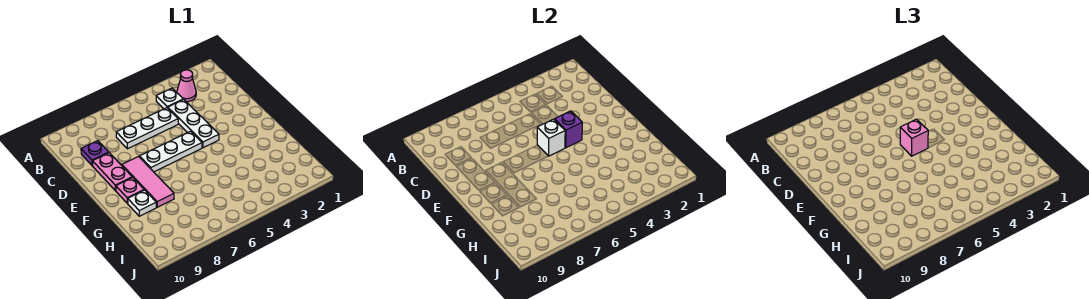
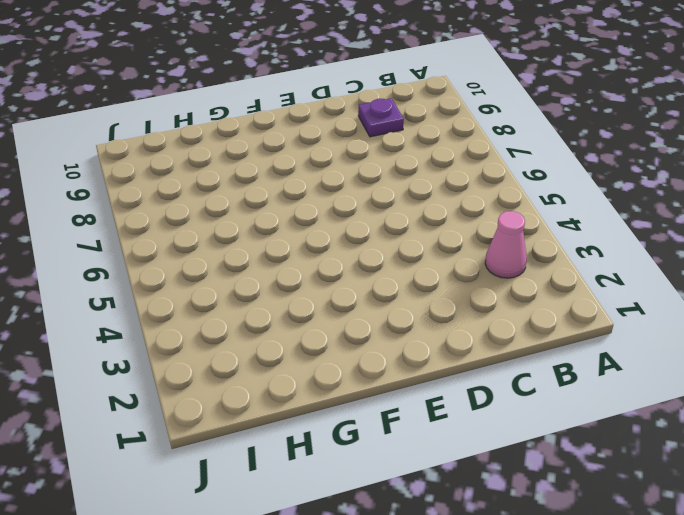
none -> white plate B4 level 1
none -> white plate C4:E4 level 1
none -> white plate C5:C7 level 1

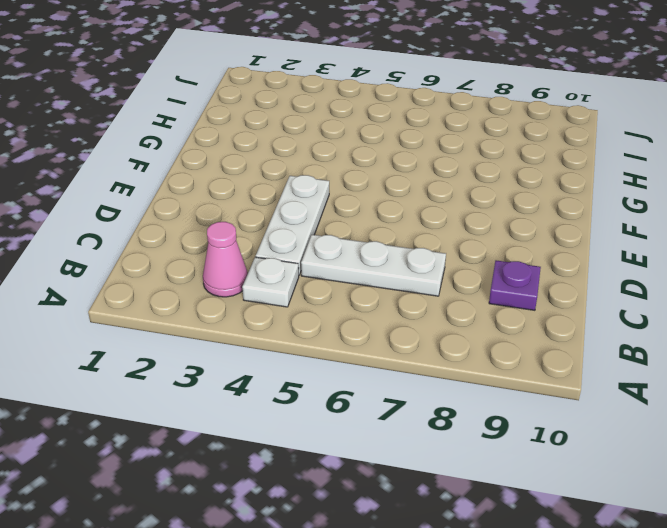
none -> pink plate D9:E9 level 1
none -> white plate E5:E7 level 1
none -> pink tile E8:G8 level 1

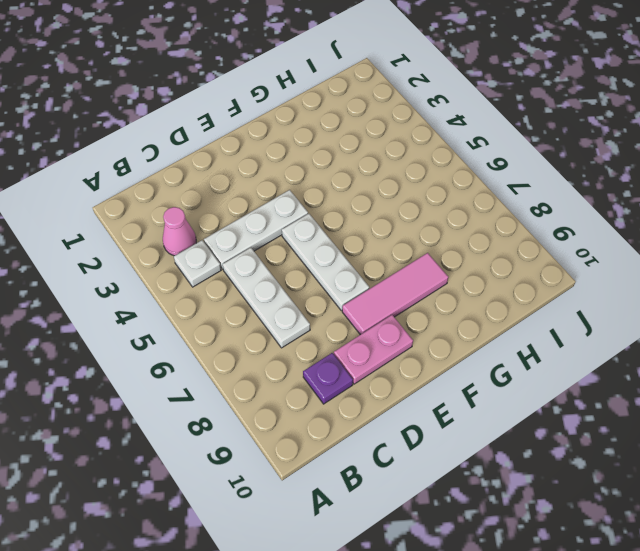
none -> pink plate F9 level 1
none -> white plate G9 level 1
none -> purple brick E4 level 2

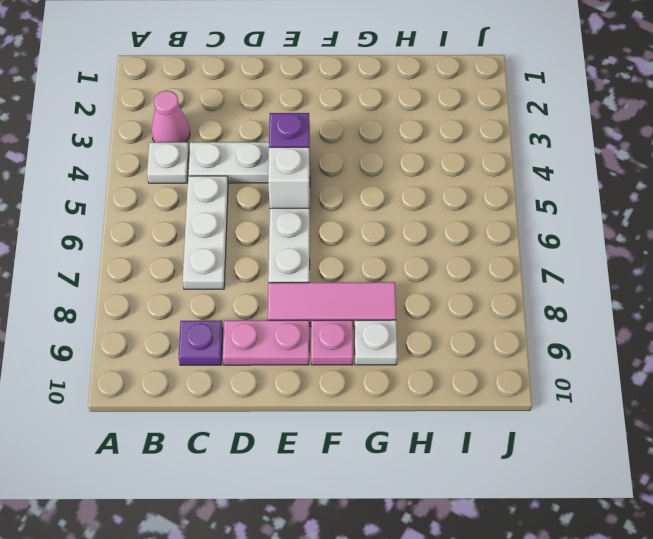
none -> pink brick E5 level 3

